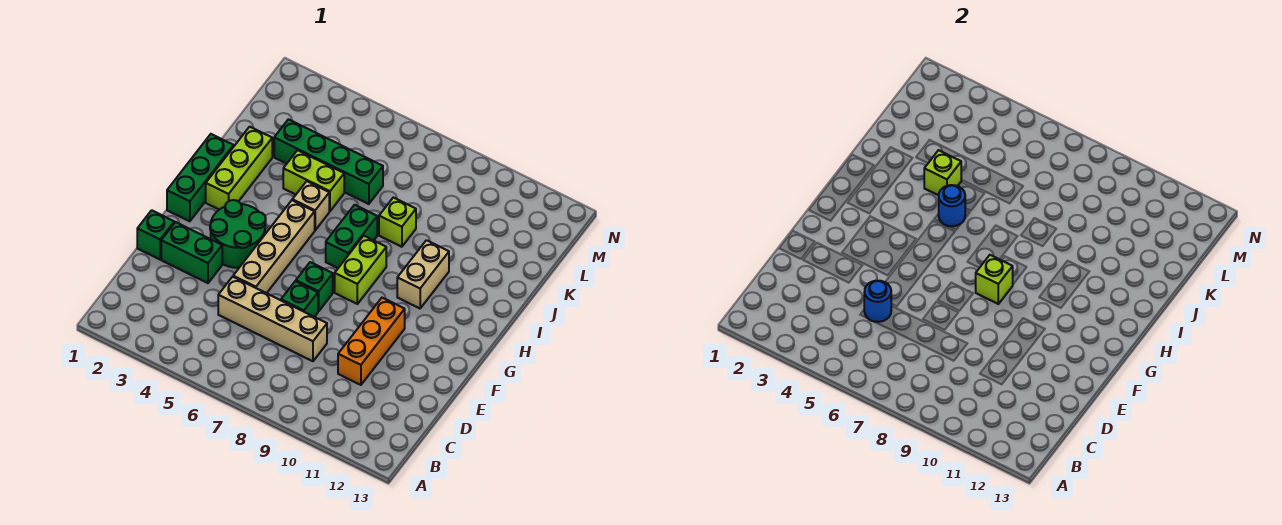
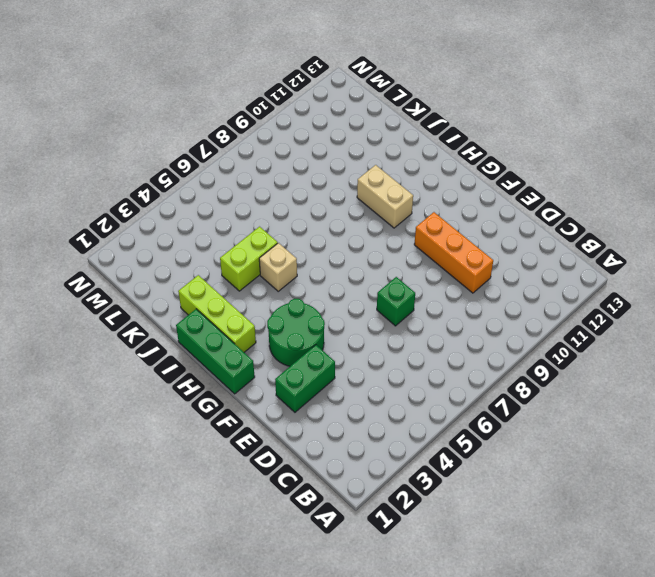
none -> tan brick D5:D8 level 1
none -> green brick E1 level 1
none -> tan brick E5:H5 level 1

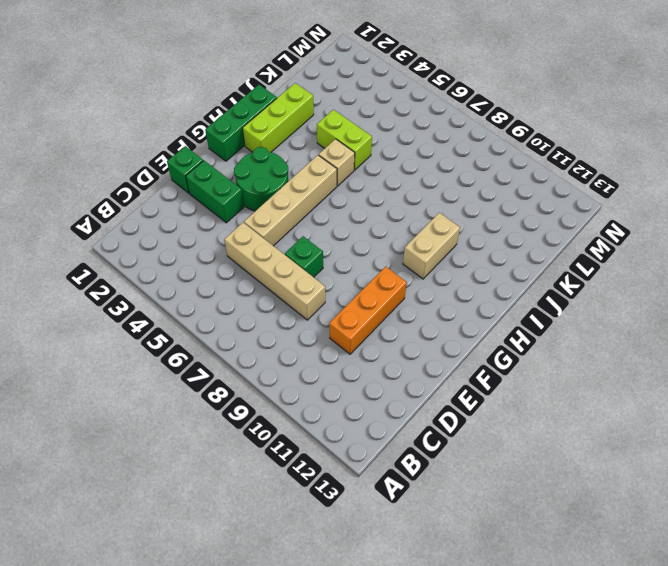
none -> green brick F7 level 1
none -> lime brick G8:H8 level 1
none -> green brick H7:I7 level 1

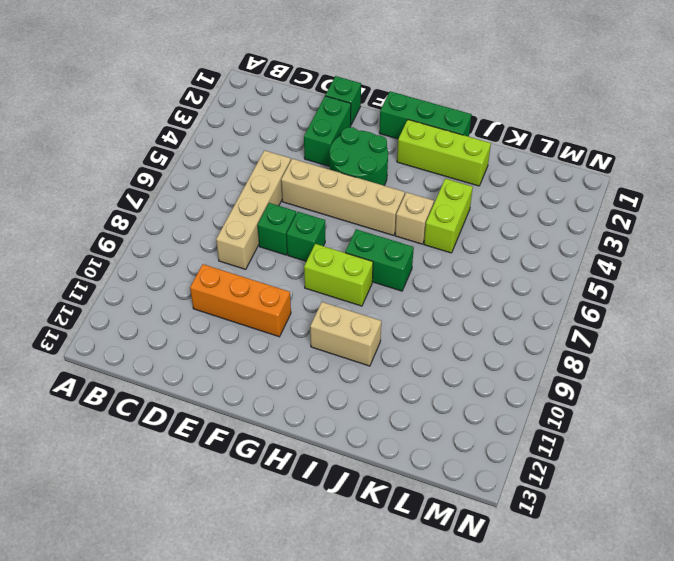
none -> lime brick J8 level 1
none -> green brick K3:K6 level 1
none -> blue round brick D5 level 2

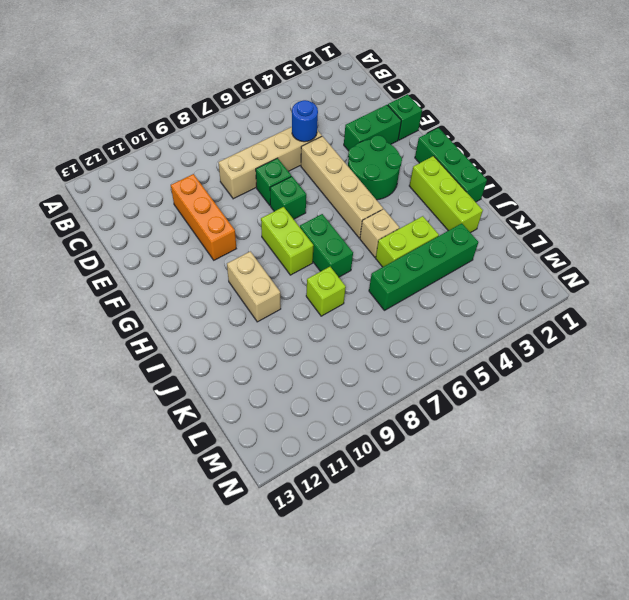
none -> lime brick G8 level 2
none -> blue round brick I5 level 2
none -> lime brick J4 level 2

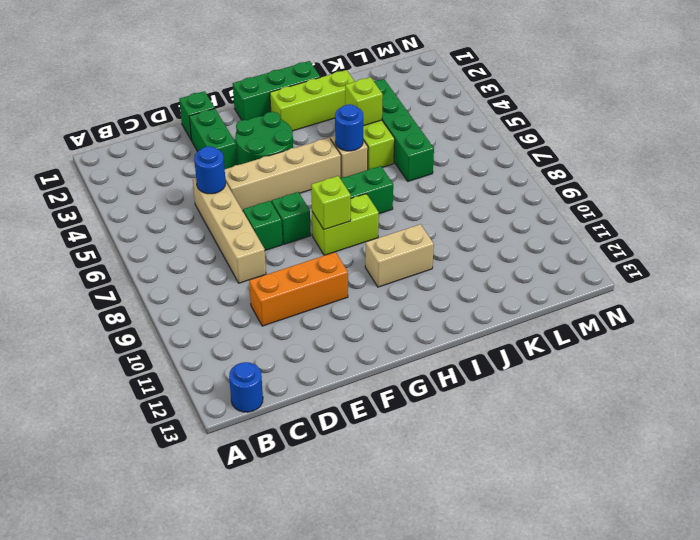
blue round brick B13 level 1 -> none
none -> lime brick J8 level 1

